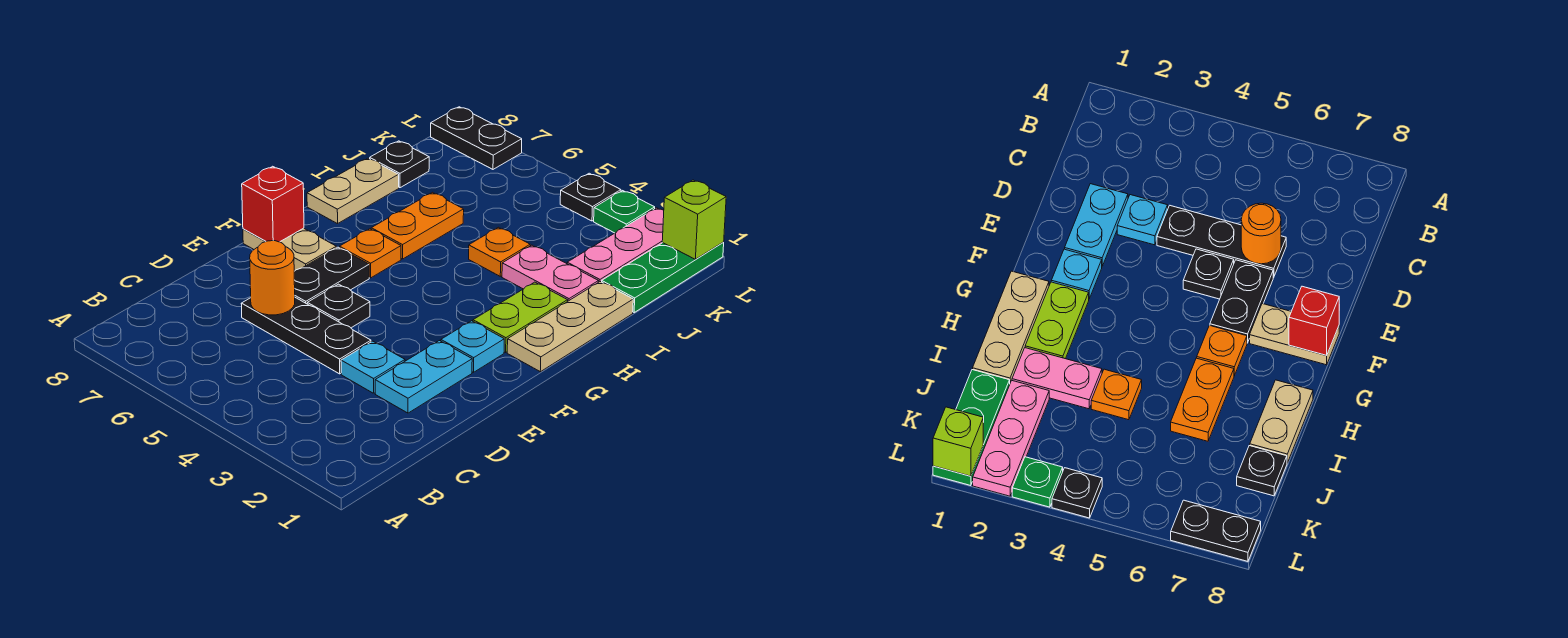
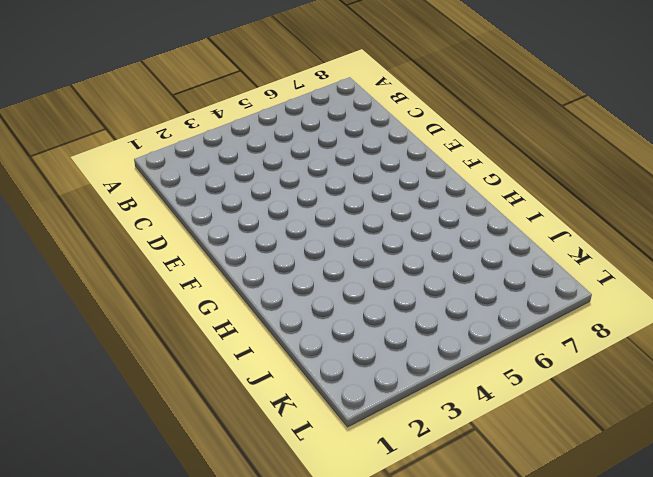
none -> cyan plate D2:E2 level 1
none -> cyan plate D3 level 1
none -> black plate D4:D6 level 1

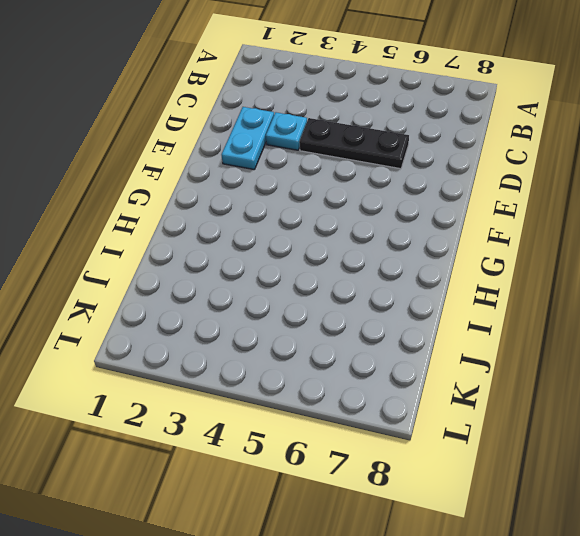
none -> black plate E5 level 1
none -> black plate E6:F6 level 1
none -> cyan plate F2 level 1

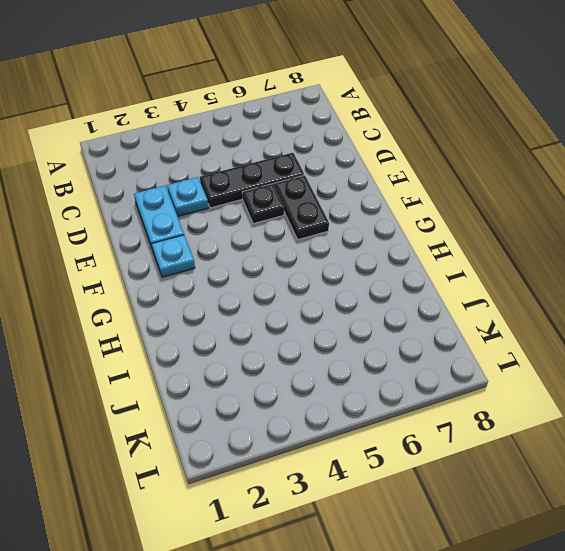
none -> tan plate F7:F8 level 1
none -> tan plate G1:I1 level 1
none -> lime plate G2:H2 level 1

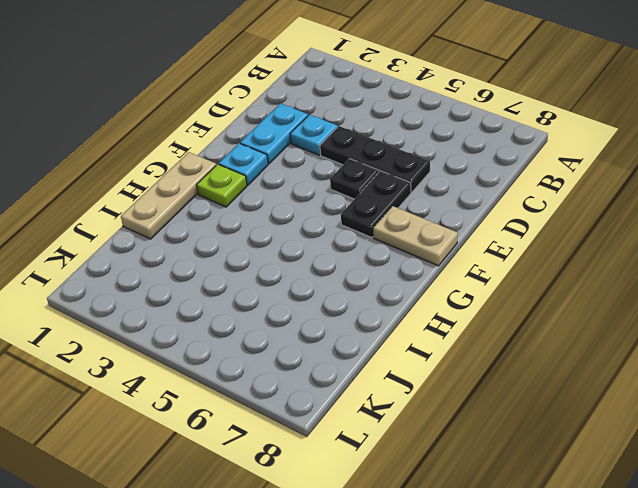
lime plate G2 level 1 -> lime plate G2:H2 level 1
none -> orange plate G6 level 1
none -> orange plate H6:I6 level 1
none -> tan plate H8:I8 level 1

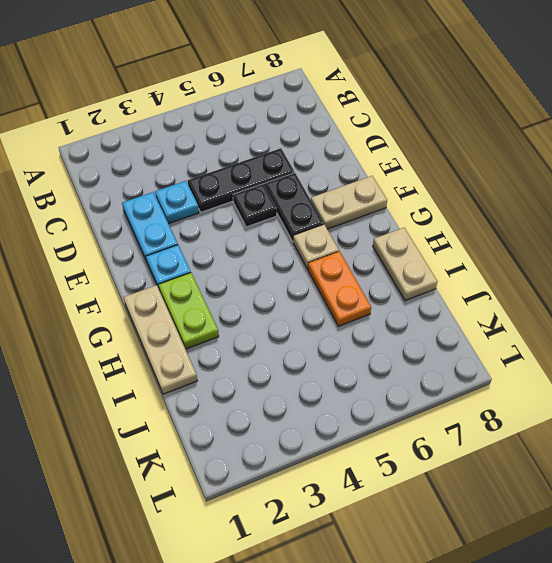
tan plate G6 level 1 -> orange plate G6 level 1
none -> pink plate I2:I3 level 1
none -> orange plate I4 level 1
none -> green plate J1:L1 level 1

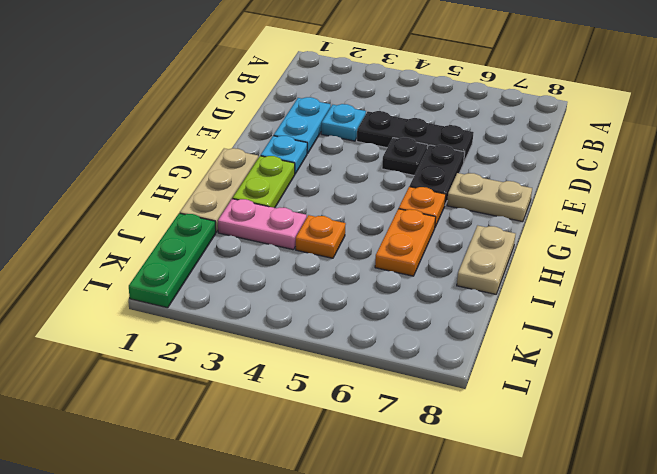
none -> pink plate J2:L2 level 1
none -> black plate J8 level 1
none -> green plate L3 level 1

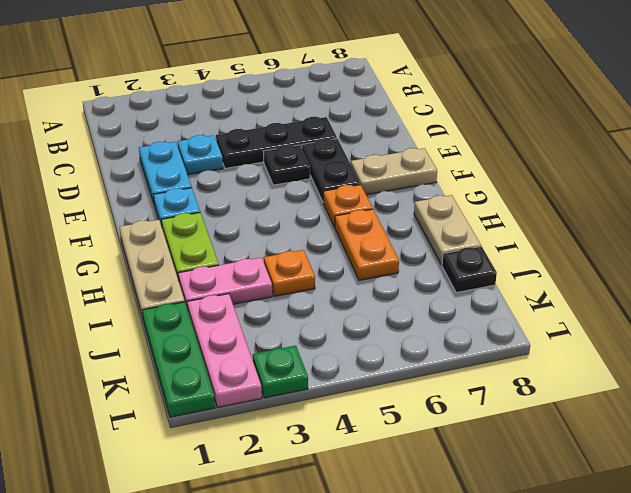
none -> black plate L4 level 1
none -> black plate L7:L8 level 1
none -> orange round brick D6 level 2

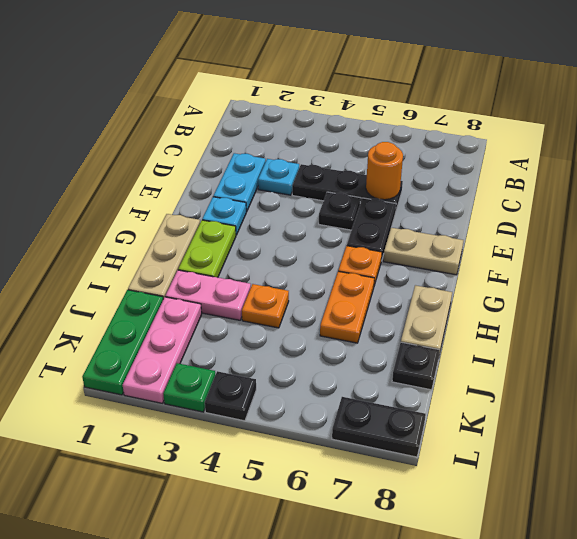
none -> red brick F8 level 2
none -> lime brick L1 level 2

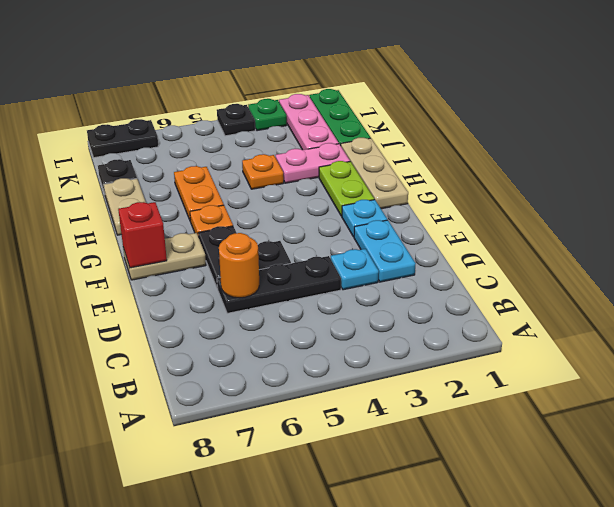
none -> lime brick L1 level 2

